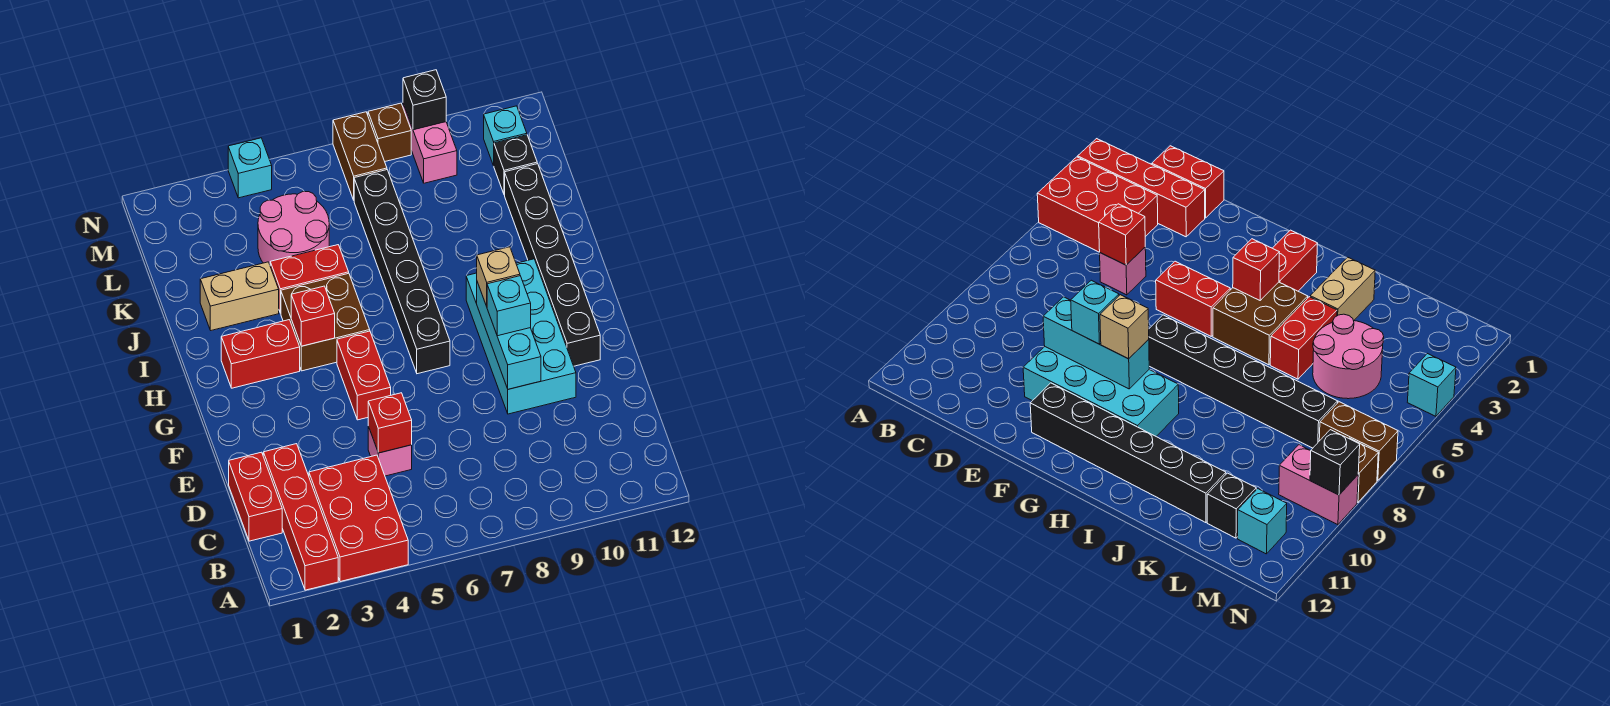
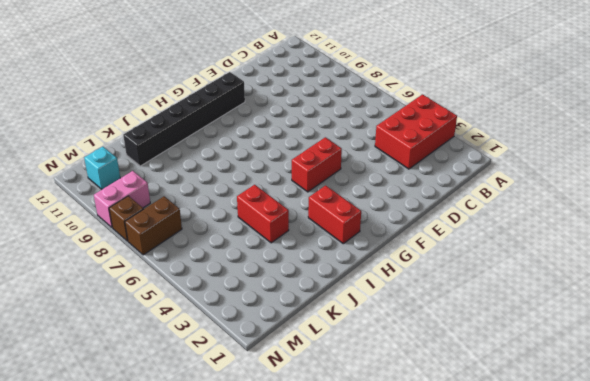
none -> red brick A2:D2 level 1
none -> red brick C1:D1 level 1
none -> pink brick D5 level 1

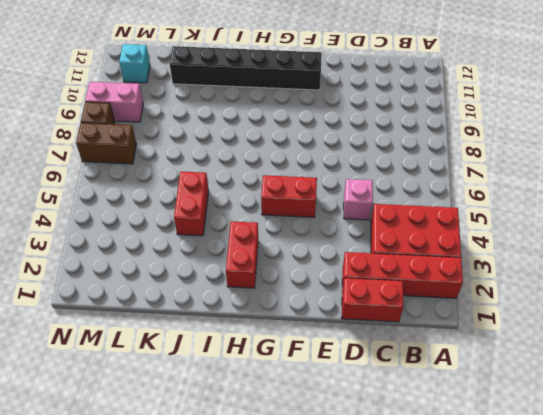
none -> cyan brick E9:H10 level 1
none -> black brick G7:L7 level 1
none -> brown brick H4:I5 level 1

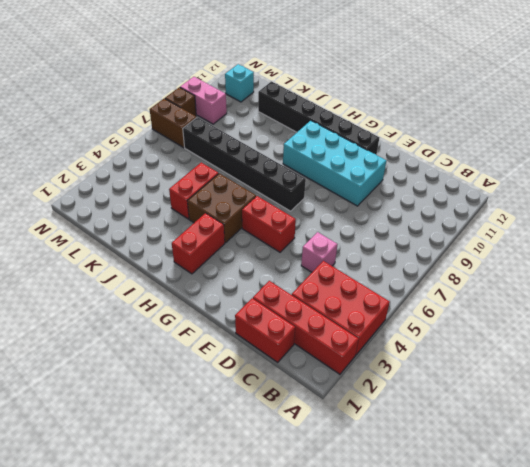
none -> tan brick J2:J3 level 1
none -> pink round brick K4:L5 level 1
none -> black brick L11 level 1

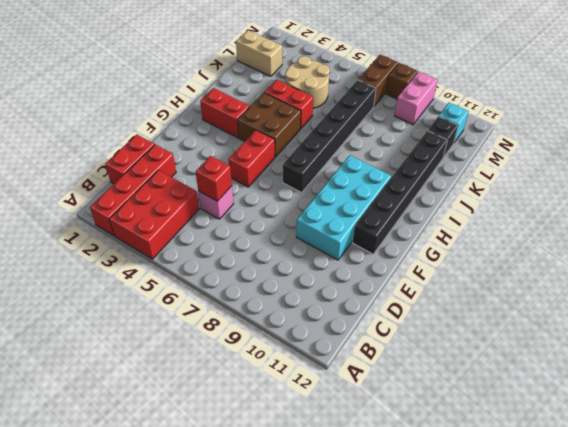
tan round brick K4:L5 level 1 -> pink round brick K4:L5 level 1
tan brick L1:L2 level 1 -> tan brick J2:J3 level 1
none -> cyan brick N4 level 1
none -> cyan brick E9:G9 level 2
none -> red brick H4 level 2

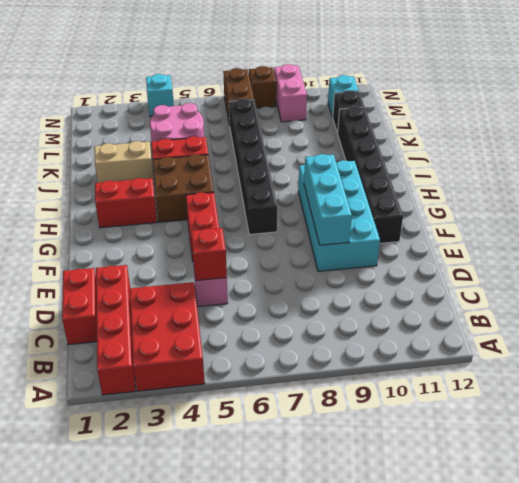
none -> red brick H4 level 2
none -> black brick N9 level 2
none -> cyan brick F9 level 3

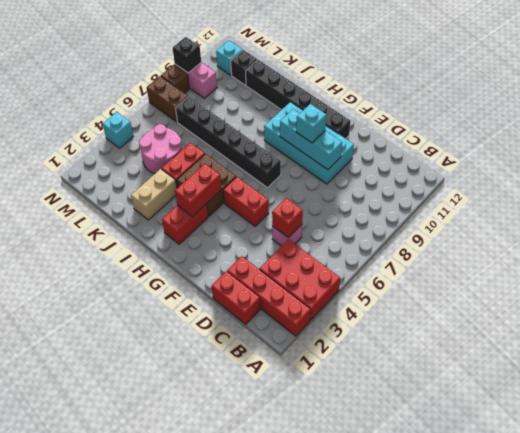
red brick H3:H4 level 2 -> red brick H4 level 2
none -> tan brick G9 level 3

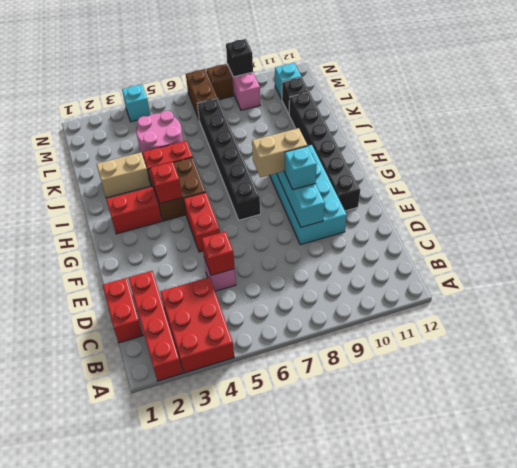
tan brick G8:G9 level 3 -> tan brick G9 level 3

